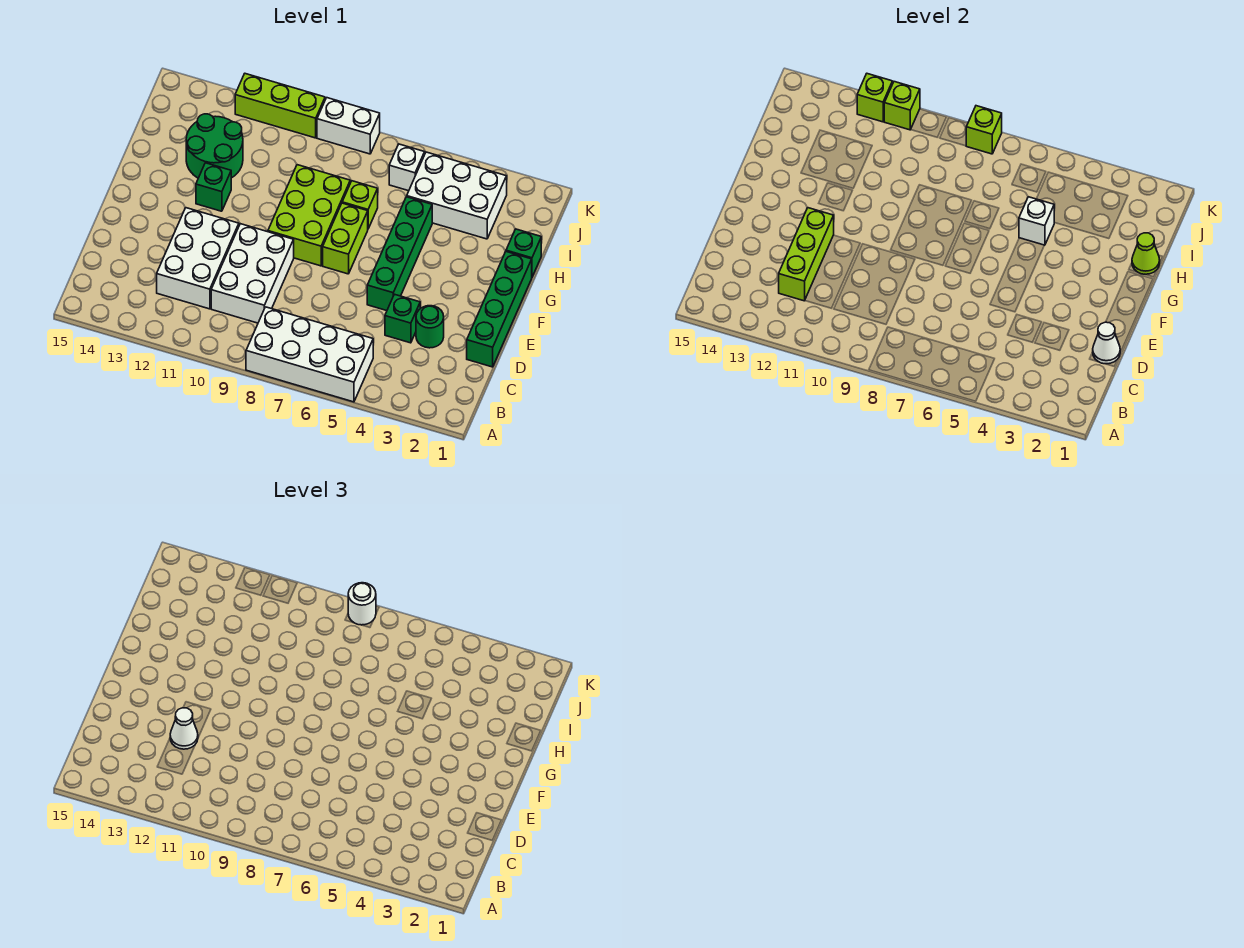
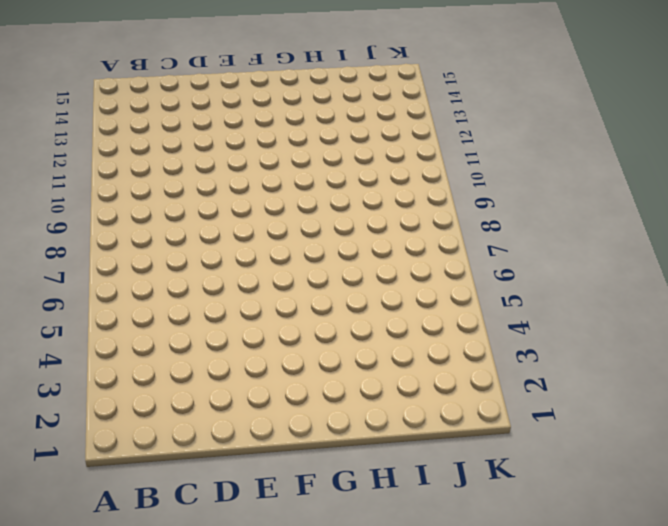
none -> white brick A5:B8 level 1
none -> white brick C9:E10 level 1
none -> white brick C11:E12 level 1

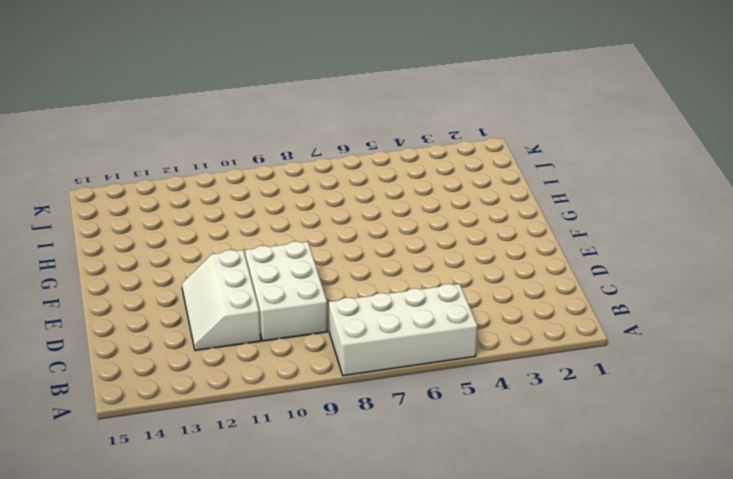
white slope C11:E12 level 1 top 11 -> white brick C11:E12 level 1
none -> green brick D1:G1 level 1
none -> green round brick D3 level 1
none -> green brick D4 level 1

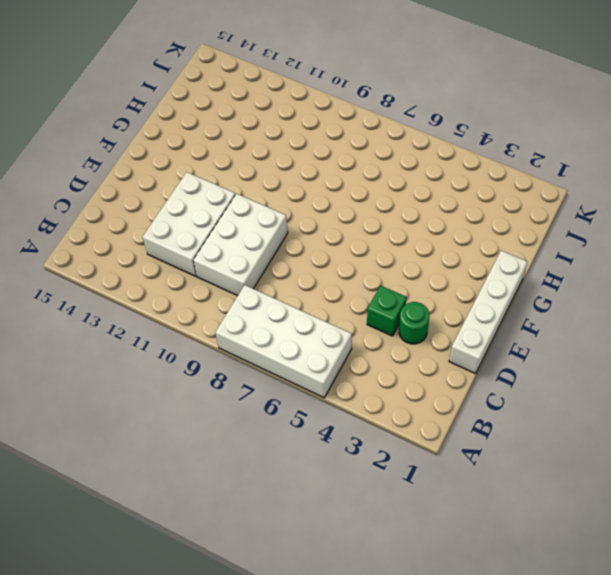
white brick D1:G1 level 1 -> green brick D1:G1 level 1
none -> green brick E5:H5 level 1
none -> lime brick F7:G7 level 1
none -> lime brick F8:H9 level 1

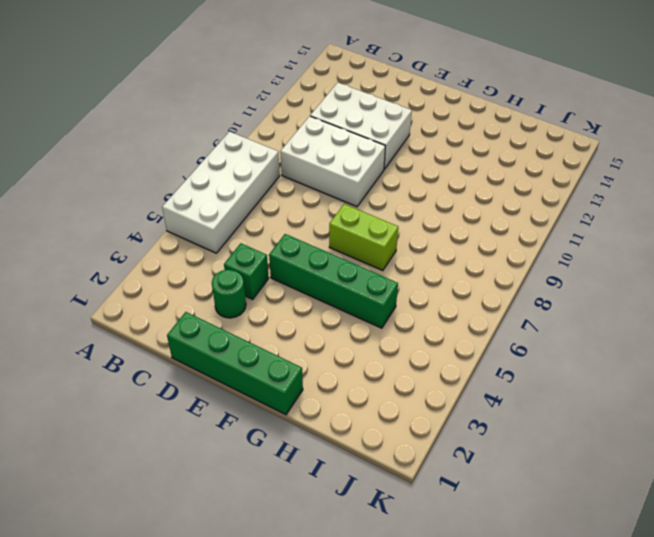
none -> lime brick F8:H9 level 1
none -> green brick G12 level 1
none -> green brick H1 level 1

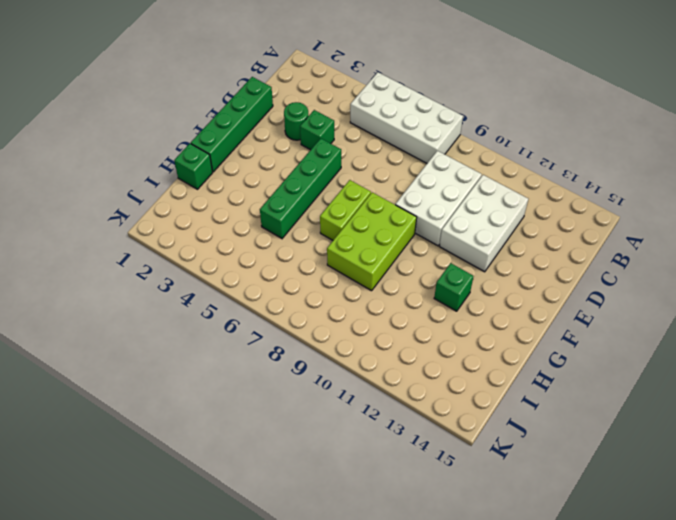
none -> lime brick H7 level 1
none -> green round brick H12:I13 level 1
none -> white brick I3:J5 level 1

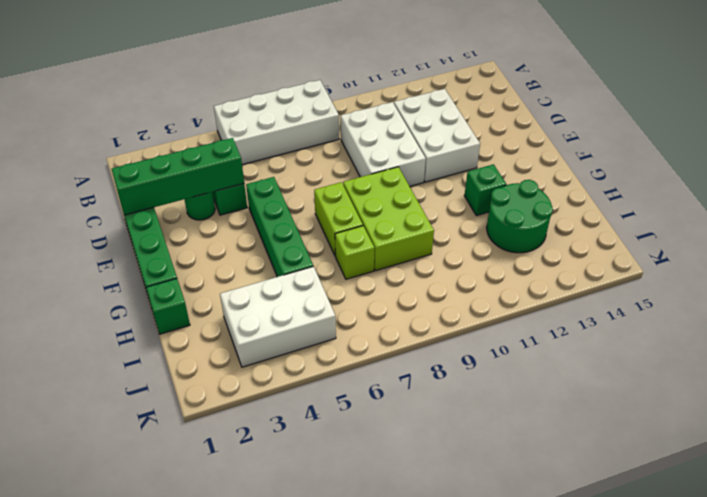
green brick D1:D4 level 2 -> white cone D1 level 2
none -> white brick J6 level 1
none -> white brick K8:K9 level 1
none -> lime brick K10:K12 level 1

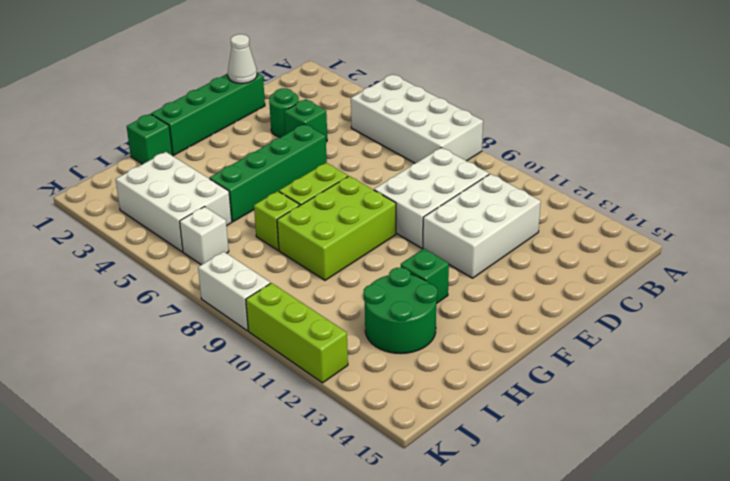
none -> lime brick C12:E12 level 2
none -> lime cone H1 level 2
none -> white brick H5 level 2

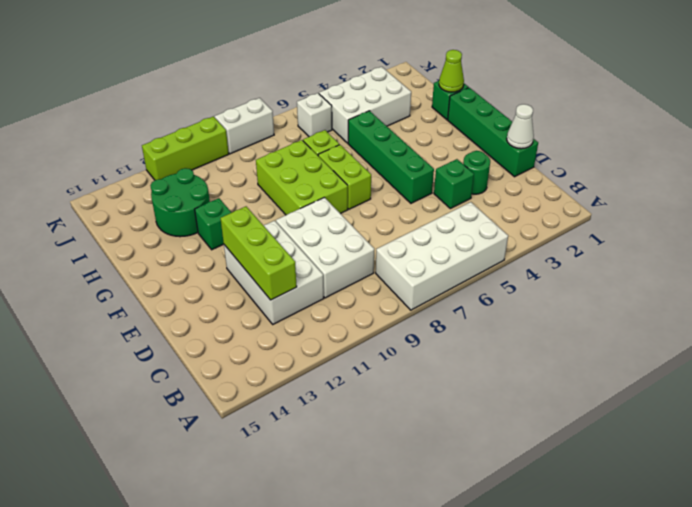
none -> white brick H5 level 2
none -> lime brick K8 level 2
none -> lime brick K11 level 2

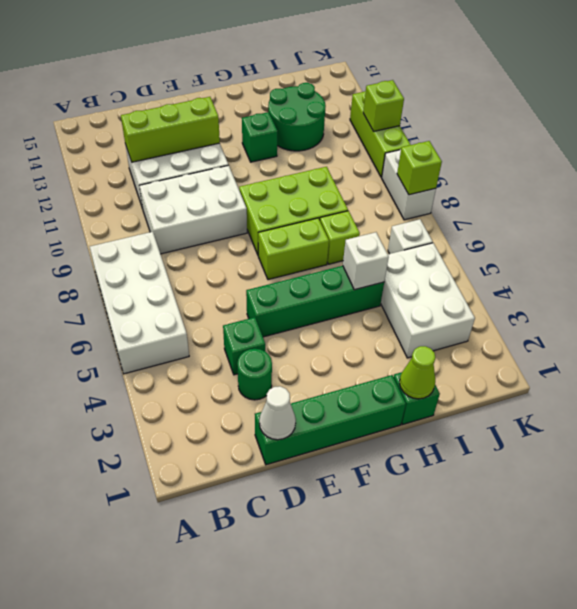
none -> lime brick K12 level 2
none -> white cone D12 level 3
none -> white round brick K8 level 3

